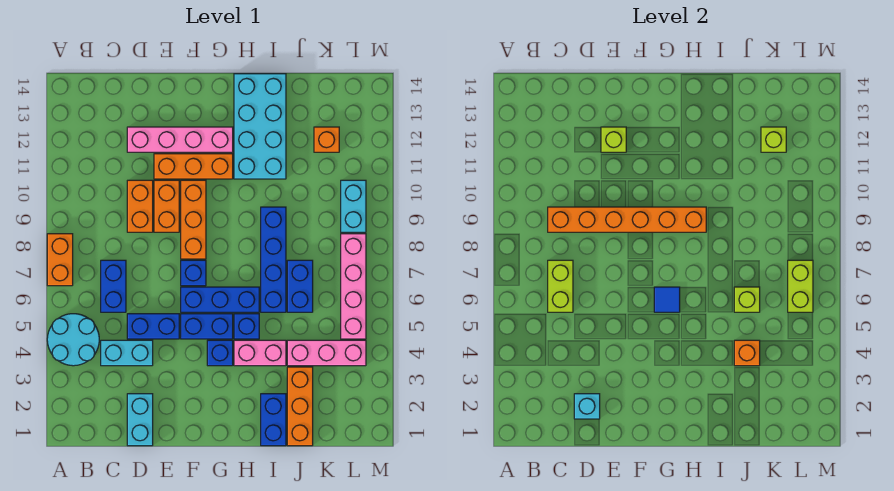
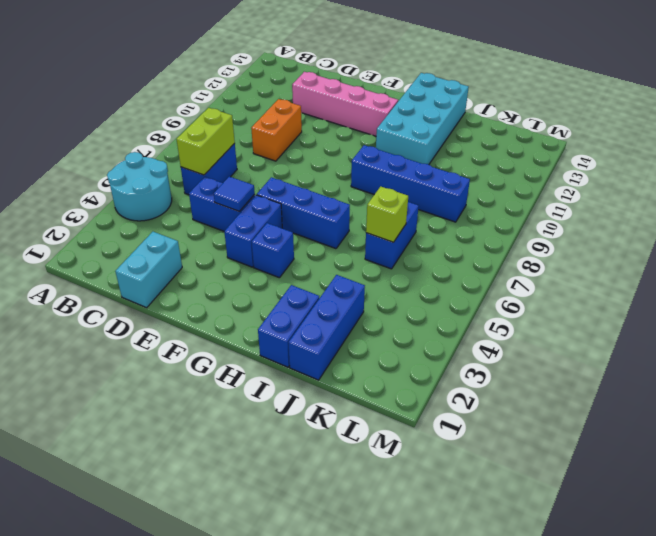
blue tile E5 level 2 -> blue tile G6 level 2
blue brick F4:F5 level 1 -> blue brick F5:G5 level 1
blue brick H9:K9 level 1 -> blue brick I6:I9 level 1
blue brick J1:J3 level 1 -> orange brick J1:J3 level 1
none -> orange brick A7:A8 level 1
none -> cyan brick C4:D4 level 1
none -> orange brick E9:E10 level 1
none -> orange brick E11:G11 level 1

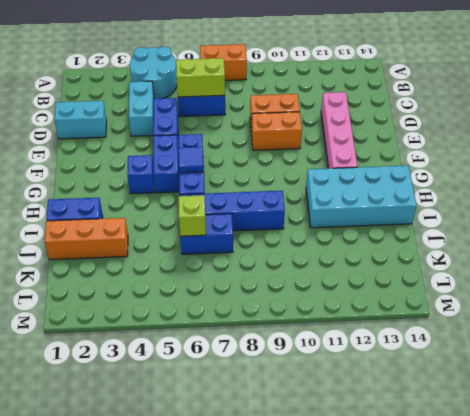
none -> orange brick E11:G11 level 1
none -> blue brick F7 level 1
none -> orange brick F8:F10 level 1
none -> pink brick H4:I4 level 1

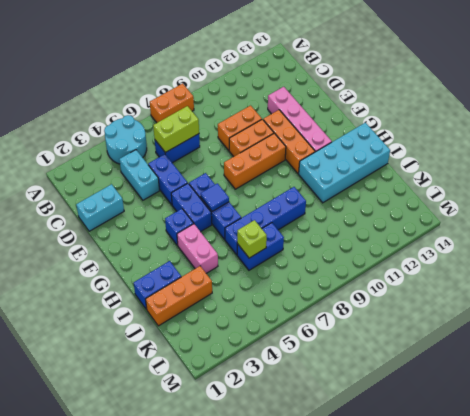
none -> blue brick F7 level 1
none -> blue brick H5 level 1
none -> pink brick J4:L4 level 1
none -> orange brick K12 level 1

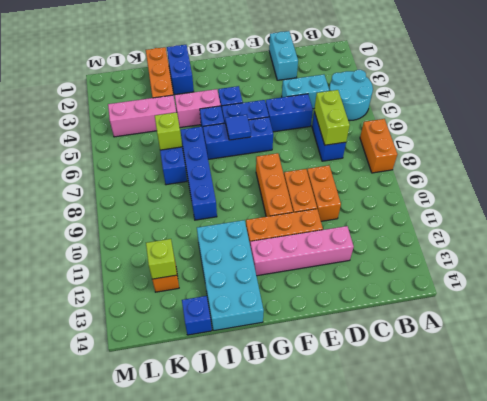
blue brick J14 level 1 -> blue brick F7 level 1
none -> pink brick L5:L8 level 1
none -> cyan brick L9:L10 level 1
none -> orange brick C9:H9 level 2
none -> cyan brick D2 level 2

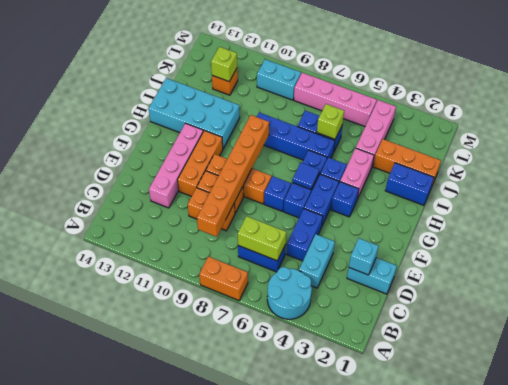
none -> lime brick E12 level 2
none -> orange brick J4 level 2
none -> lime brick L6:L7 level 2

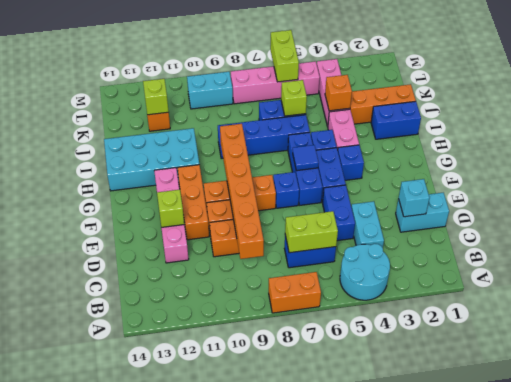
lime brick L6:M6 level 2 -> lime brick L6:L7 level 2

